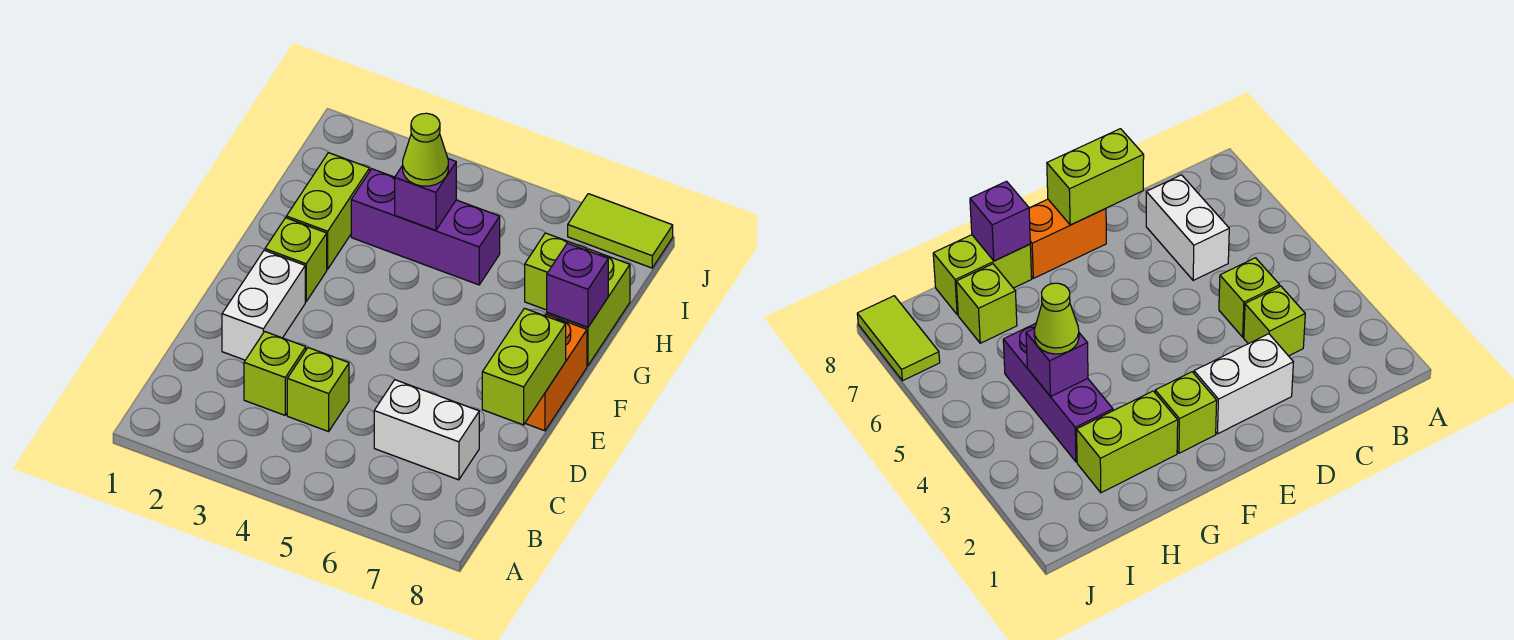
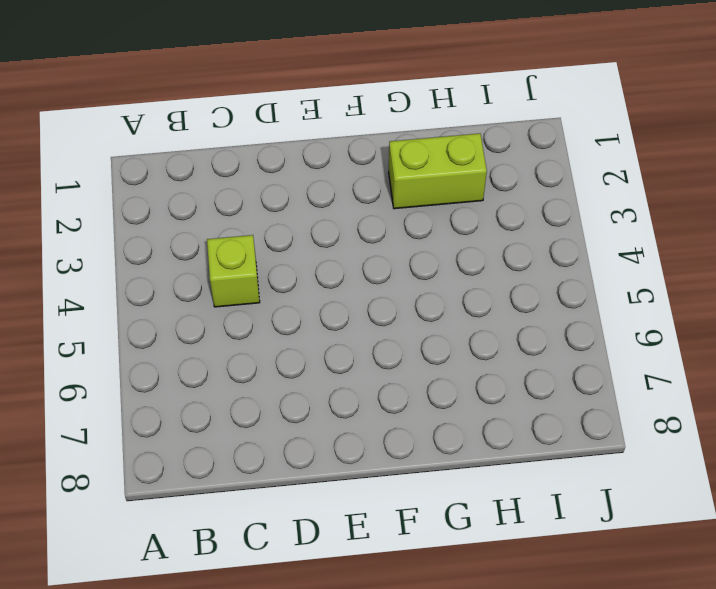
none -> lime brick C3 level 1
none -> white brick C6:C7 level 1
none -> white brick D2:E2 level 1

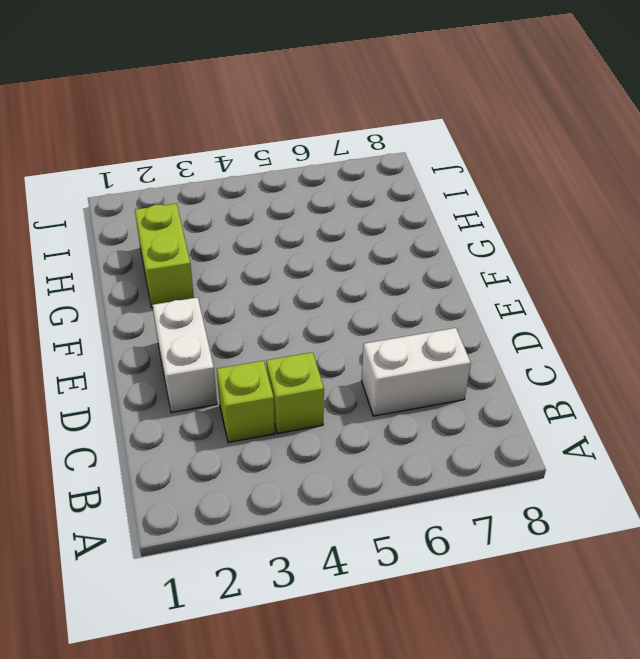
none -> orange brick E8:F8 level 1
none -> lime brick F2 level 1
none -> lime brick G8:H8 level 1

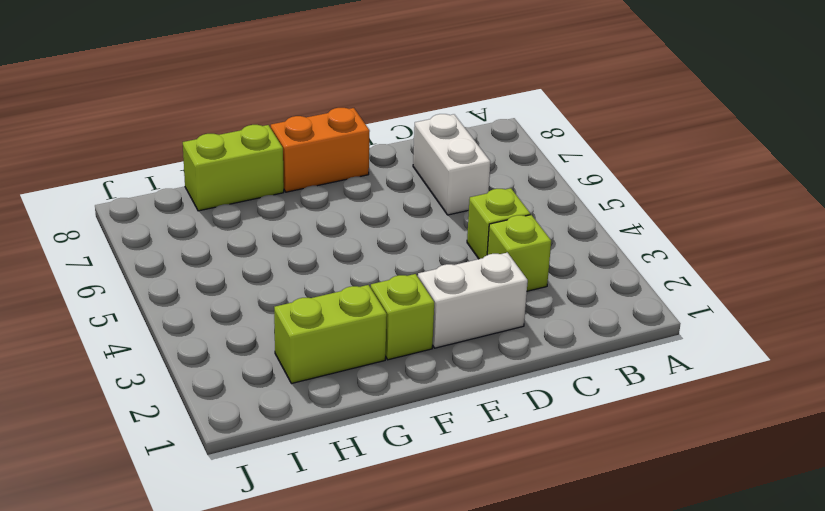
none -> purple brick H3:H5 level 1
none -> lime brick H7 level 1
none -> lime tile J7:J8 level 1

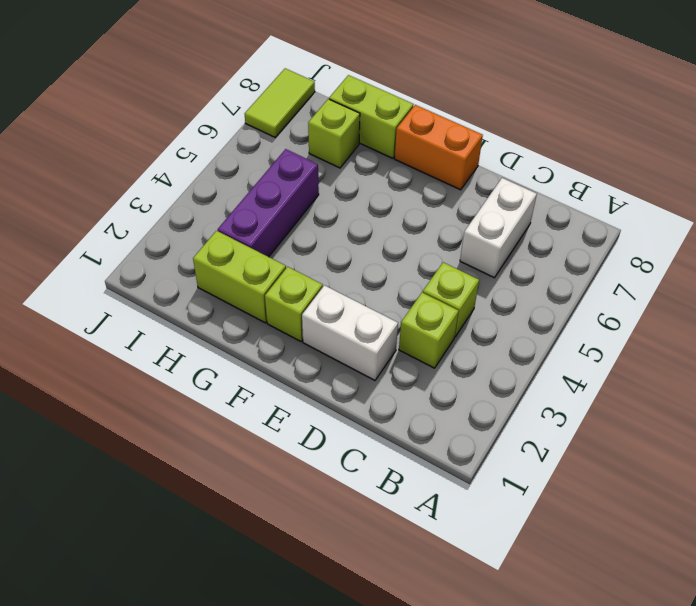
none -> lime brick D8:E8 level 2
none -> purple brick G8 level 2
none -> purple brick H4 level 2

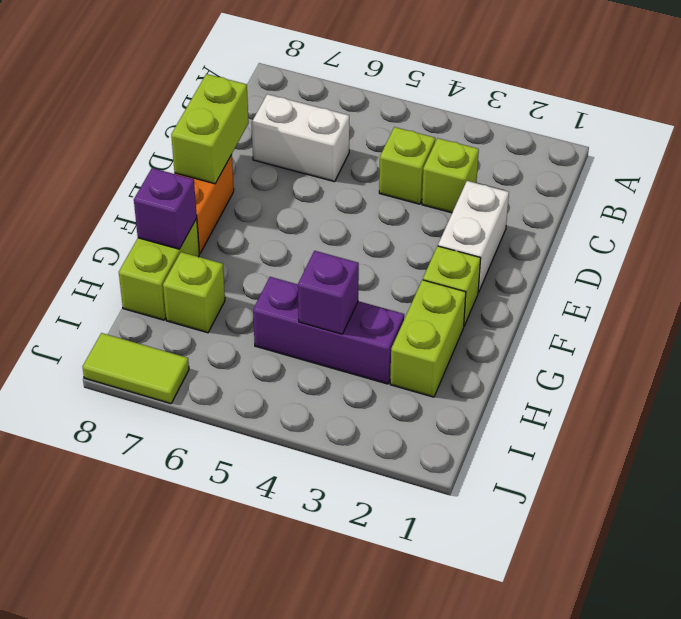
none -> lime cone H4 level 3

